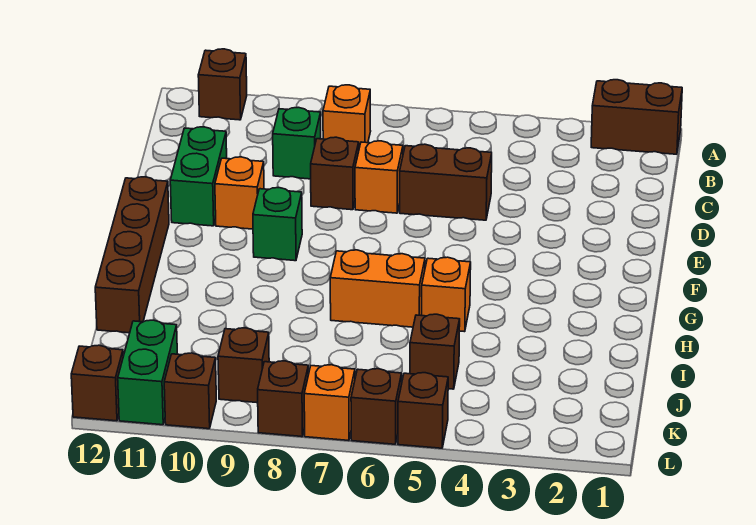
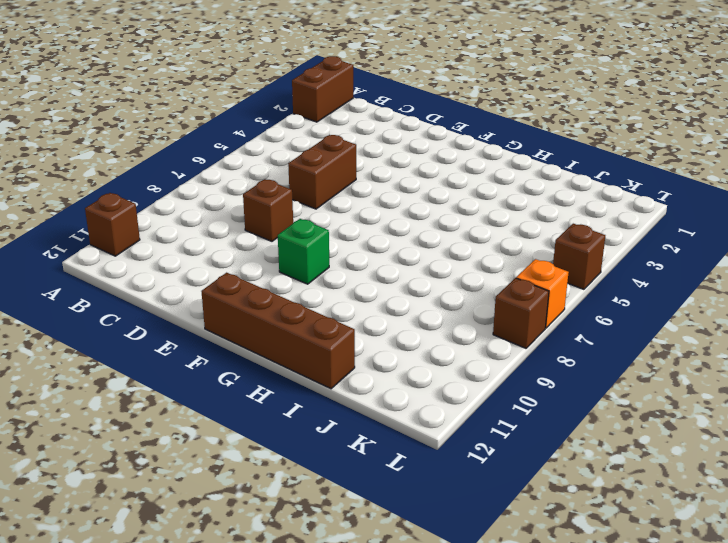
none -> orange brick B8 level 1
none -> green brick C9 level 1
none -> orange brick D7 level 1

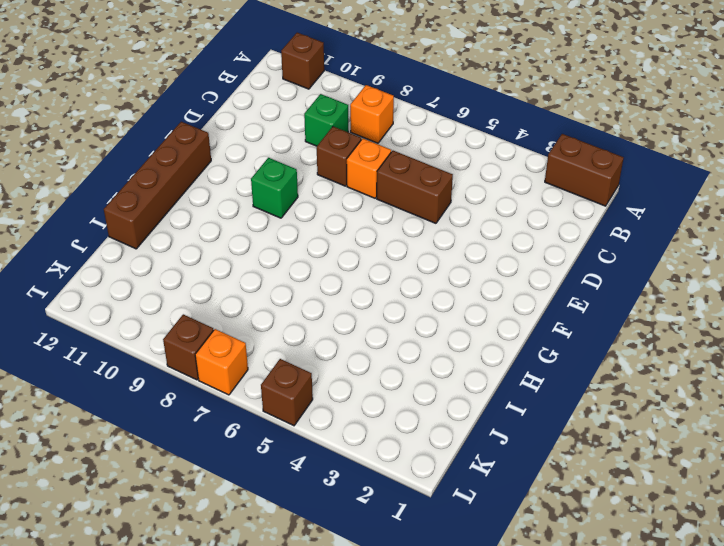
none -> green brick D11:E11 level 1
none -> orange brick E10 level 1
none -> orange brick H5 level 1

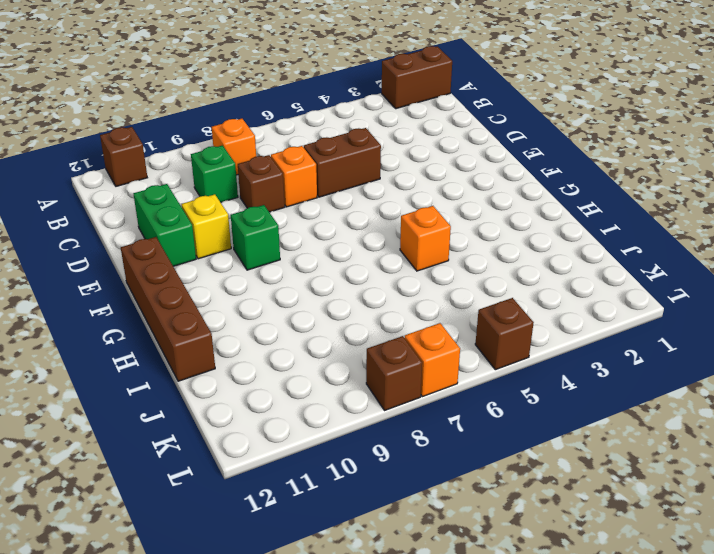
yellow brick E10 level 1 -> orange brick E10 level 1
none -> orange brick H6:H7 level 1
none -> brown brick J5 level 1
none -> brown brick K9 level 1

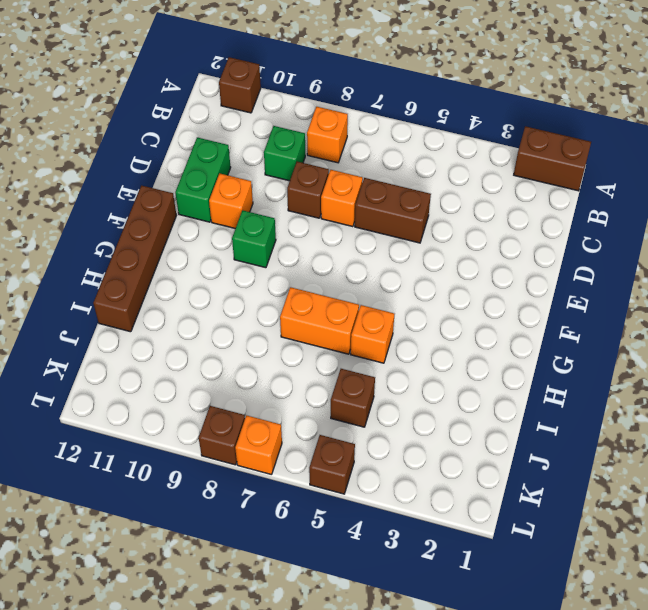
none -> brown brick K9 level 1
none -> green brick K11:L11 level 1
none -> brown brick L6 level 1

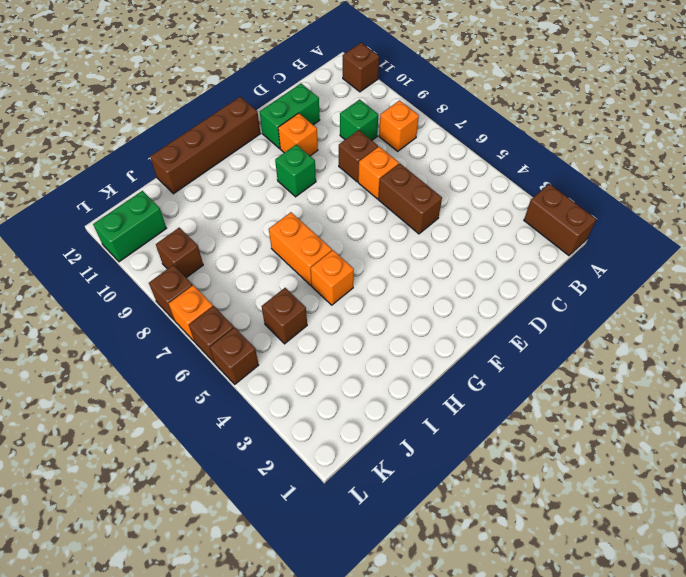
none -> brown brick L10 level 1
none -> brown brick L12 level 1

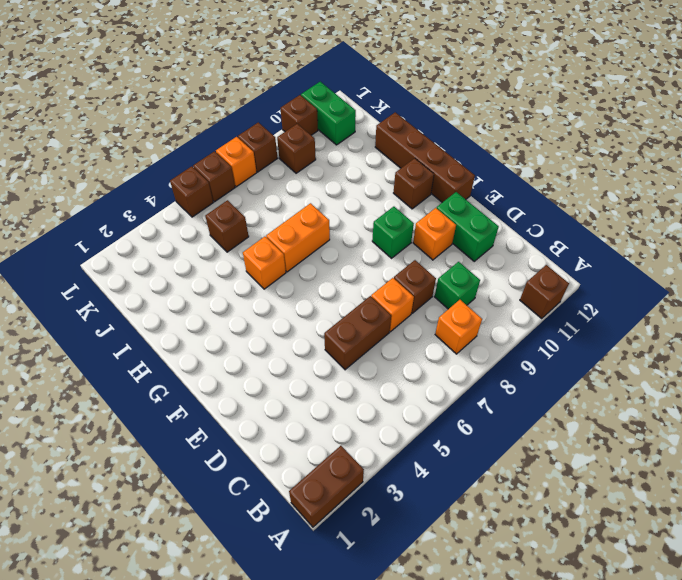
brown brick G11 level 1 -> brown brick L12 level 1

